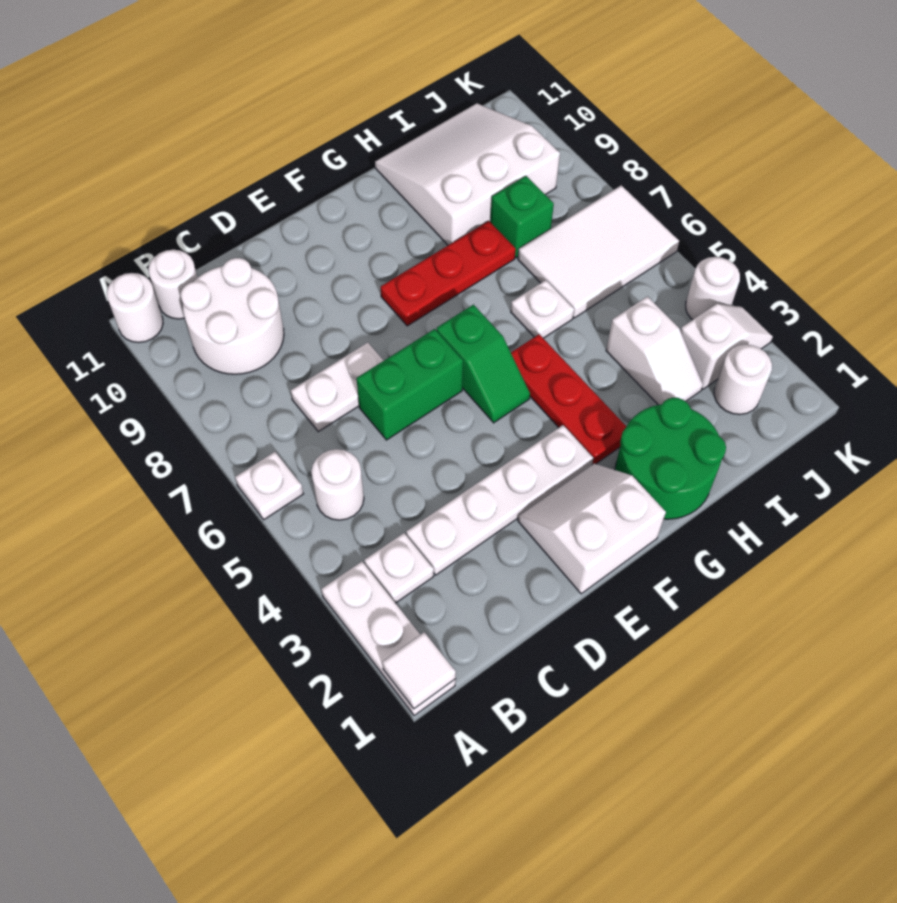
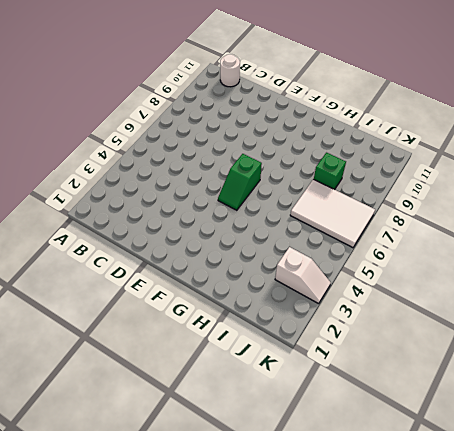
none -> white plate A1:A3 level 1
none -> white plate A6 level 1
none -> white round brick A11 level 1

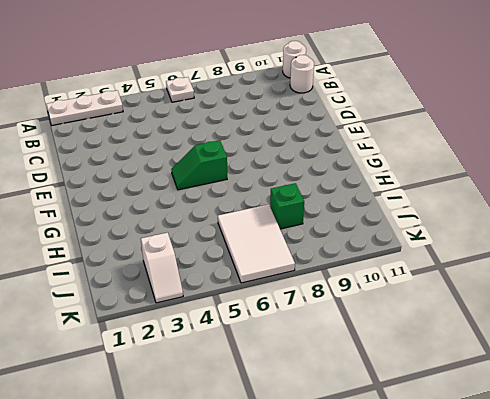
none -> white plate B3 level 1
none -> white round brick B5 level 1
none -> white round brick B9:C10 level 1

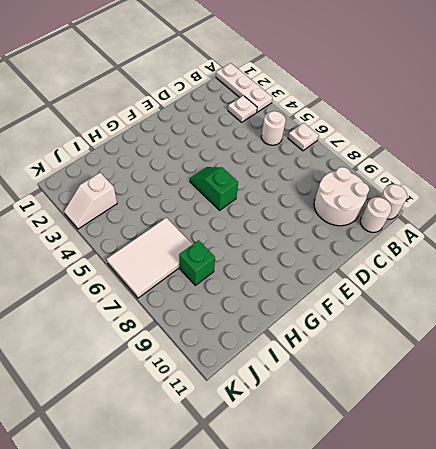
none -> white plate C3:F3 level 1
none -> white plate C7:D7 level 1
none -> green brick D6:E6 level 1

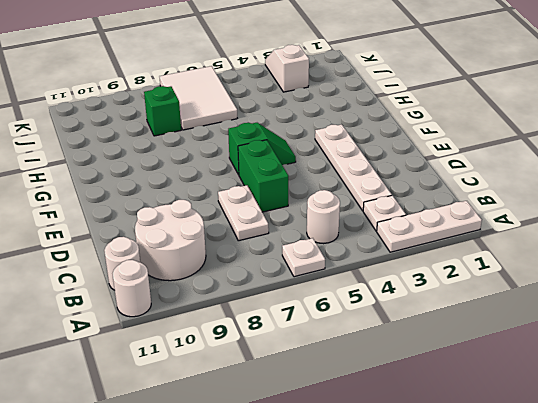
none -> white slope E1:F2 level 1 top 1
none -> red plate F8:H8 level 1
none -> green round brick G1:H2 level 1

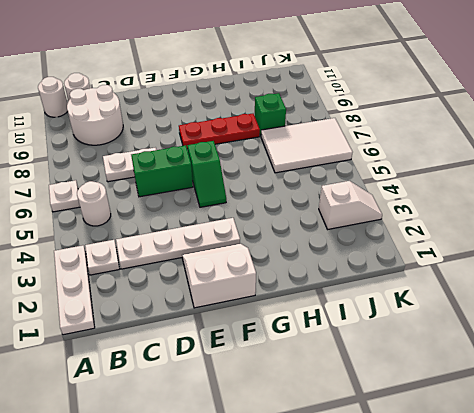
none -> green round brick G1:H2 level 1
none -> red plate G3:G5 level 1
none -> white plate H6 level 1

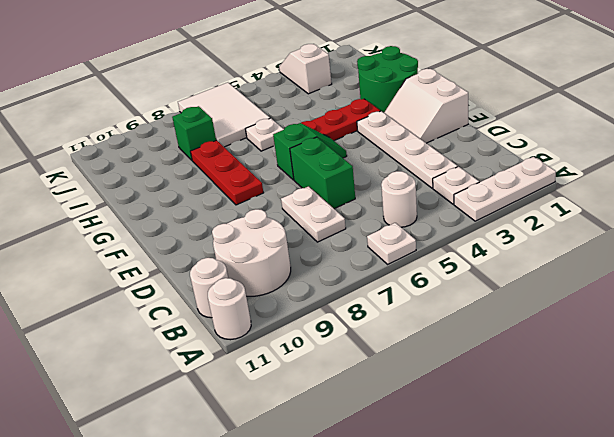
none -> white slope H9:J11 level 1 top 9
none -> white slope I3:I4 level 1 top 4
none -> white round brick J2 level 1

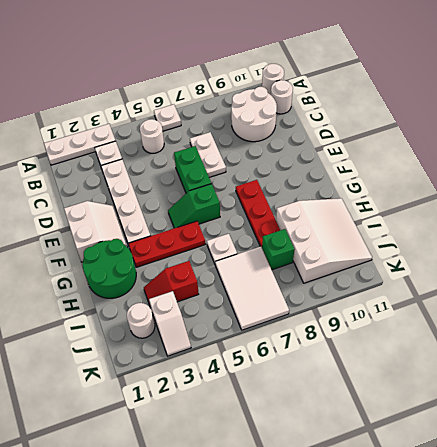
red slope I3:I4 level 1 top 4 -> white slope I3:I4 level 1 top 4
none -> white round brick K4 level 1
none -> white tile A1 level 2

